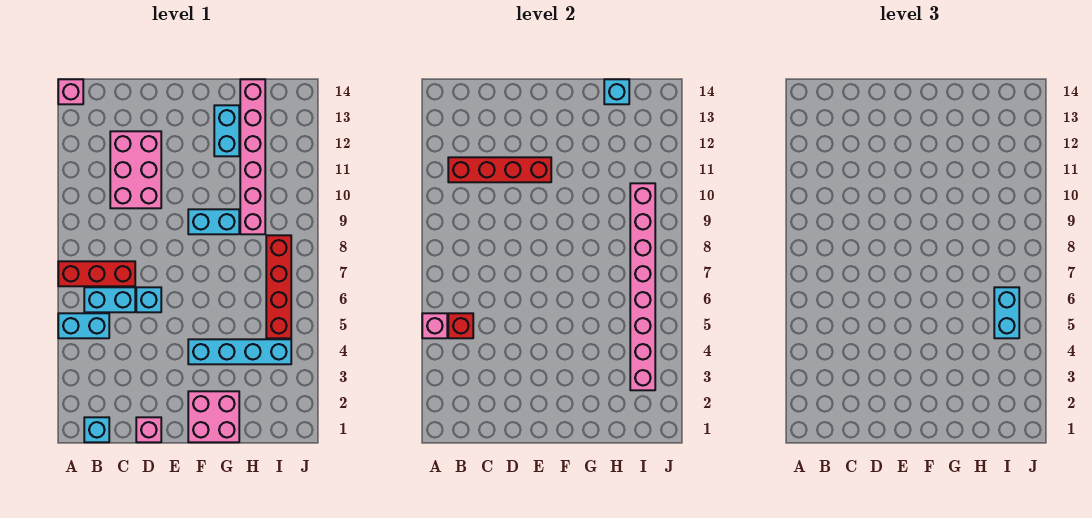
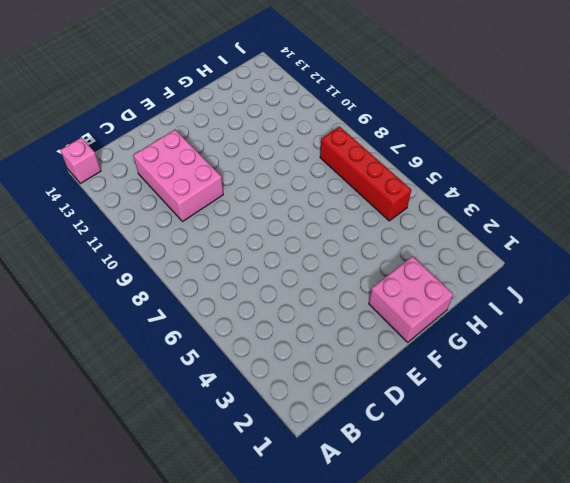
none -> cyan brick A5:B5 level 1
none -> red brick A7:C7 level 1
none -> cyan brick B1 level 1

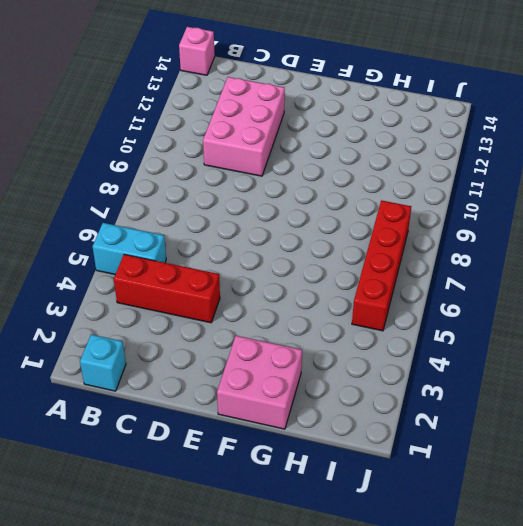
red brick B4:D4 level 1 -> red brick A7:C7 level 1
none -> cyan brick B6:C6 level 1
none -> pink brick D1 level 1
none -> cyan brick D6 level 1

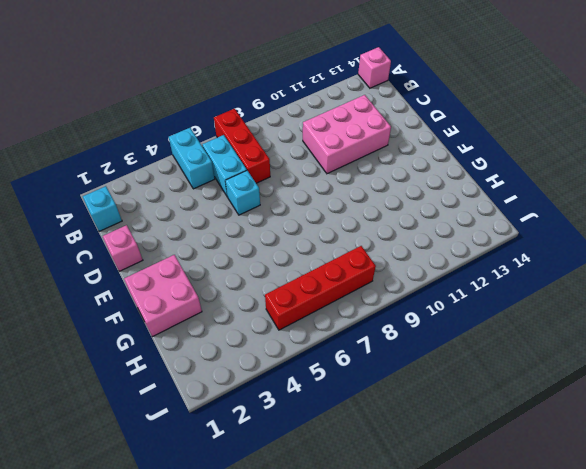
none -> cyan brick F4:I4 level 1
none -> cyan brick F9:G9 level 1
none -> cyan brick G12:G13 level 1

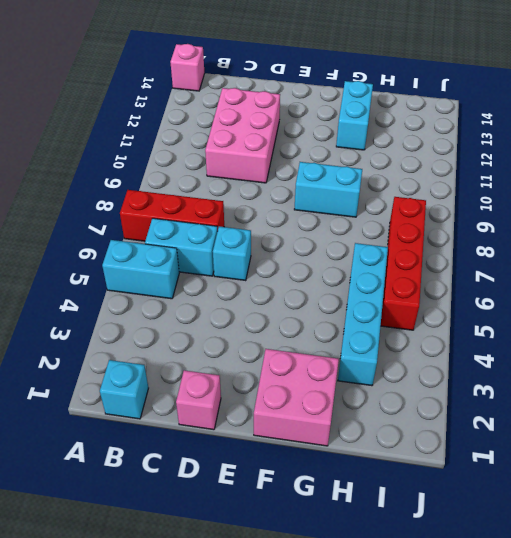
cyan brick H3:H6 level 1 -> cyan brick F4:I4 level 1
none -> pink brick H9:H14 level 1
none -> pink brick A5 level 2
none -> red brick B5 level 2

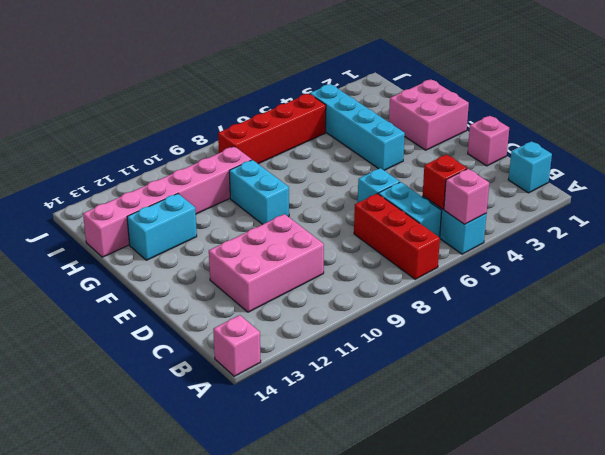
none -> red brick B11:E11 level 2
none -> cyan brick H14 level 2
none -> pink brick I3:I10 level 2

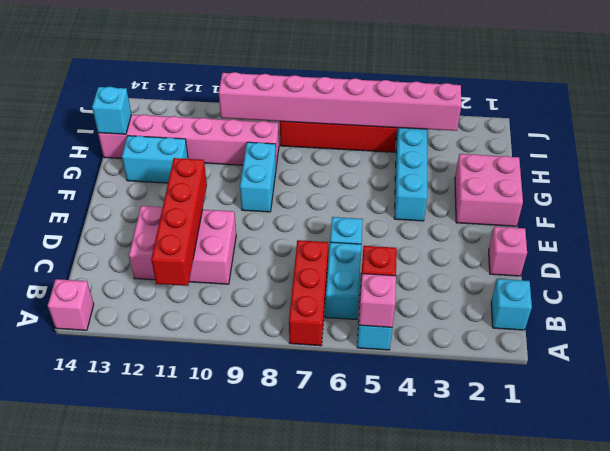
none -> cyan brick I5:I6 level 3

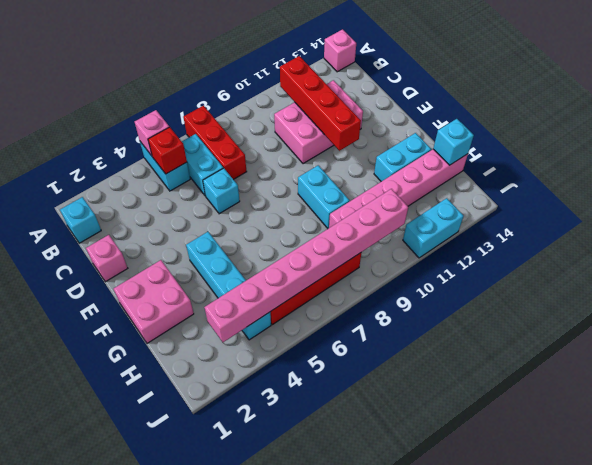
cyan brick J11:J12 level 1 -> cyan brick I5:I6 level 3

